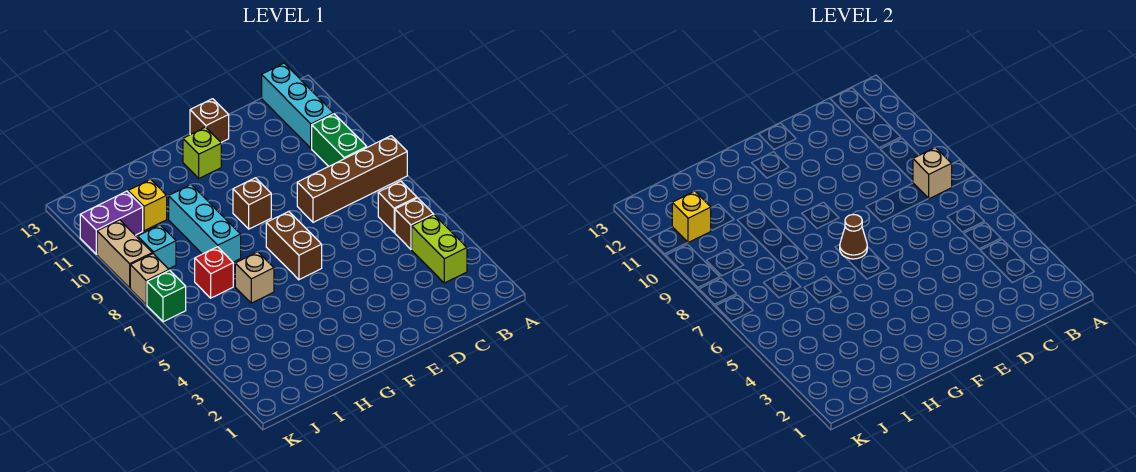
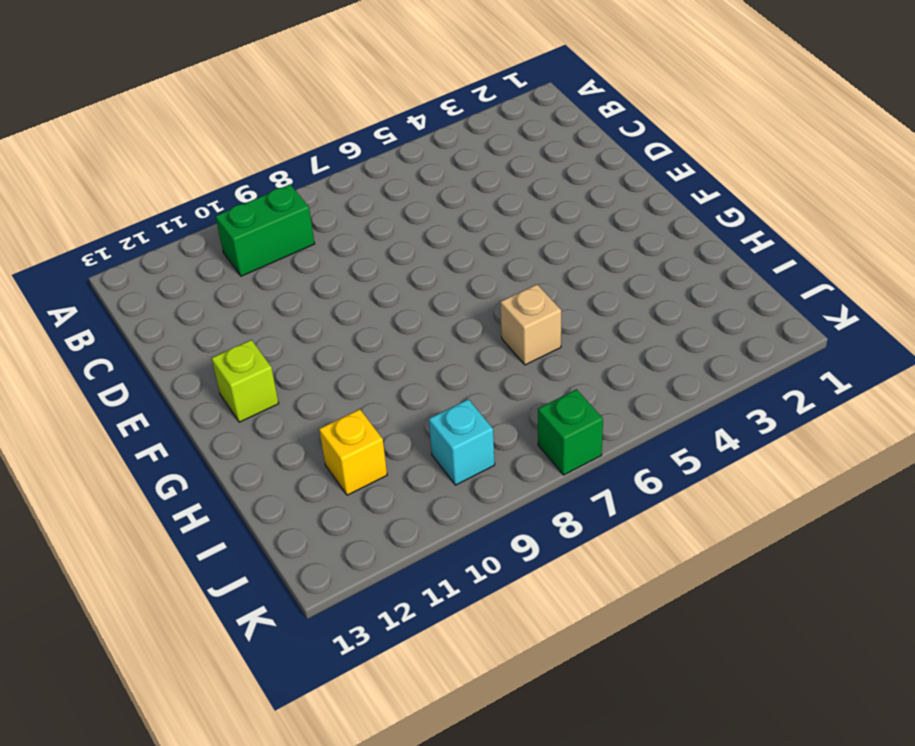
none -> brown brick A8:D8 level 1
none -> lime brick B3:B4 level 1
none -> brown brick B5 level 1

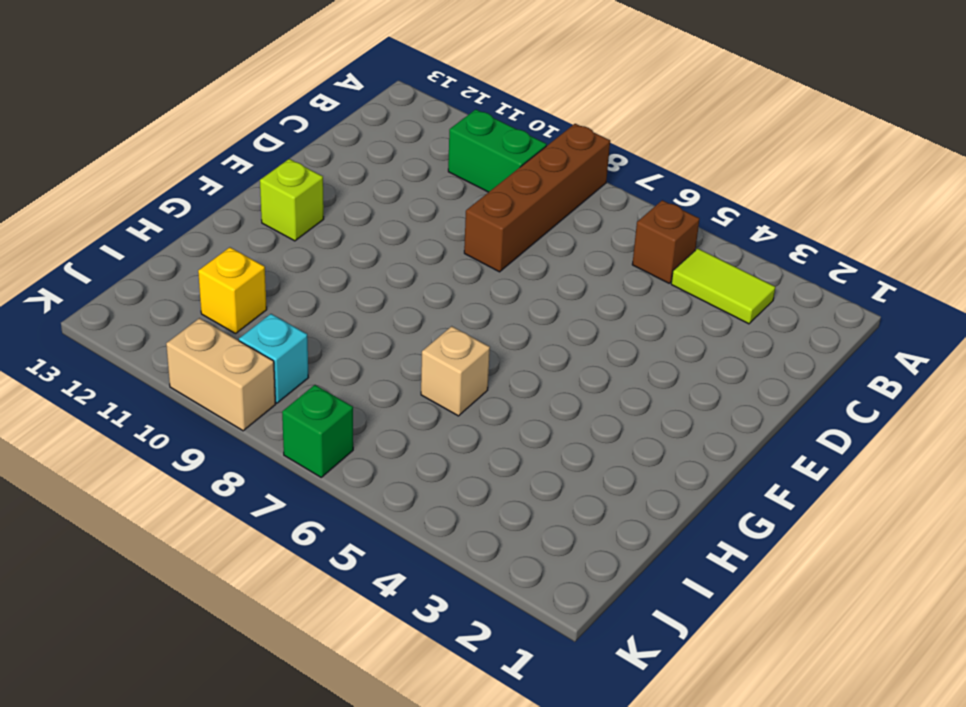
lime tile B3:B4 level 1 -> lime brick B3:B4 level 1
none -> brown brick B6 level 1
none -> cyan brick B11:B13 level 1
none -> brown brick E13 level 1

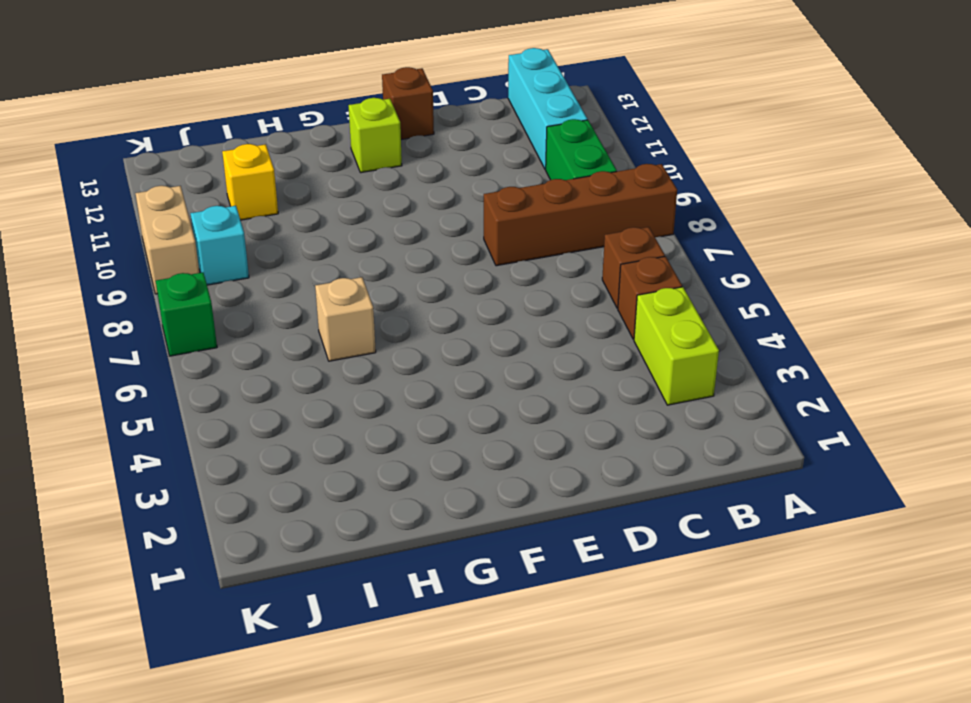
none -> brown brick F6:F7 level 1
none -> brown brick F9 level 1
none -> cyan brick H8:H10 level 1

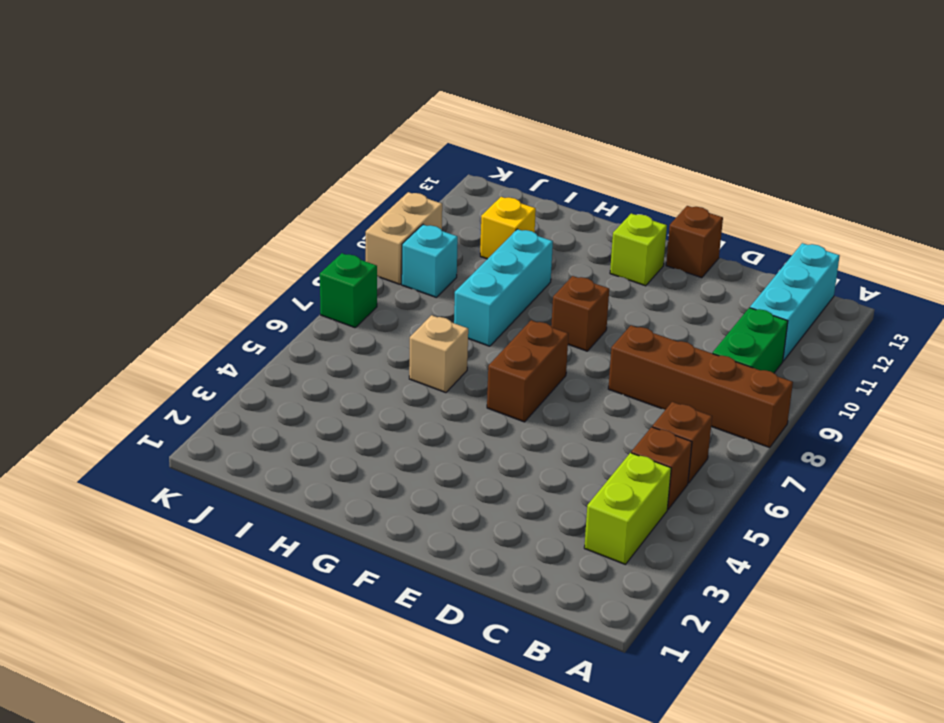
none -> red brick I7 level 1
none -> purple brick J11:K11 level 1
none -> tan brick K8 level 1

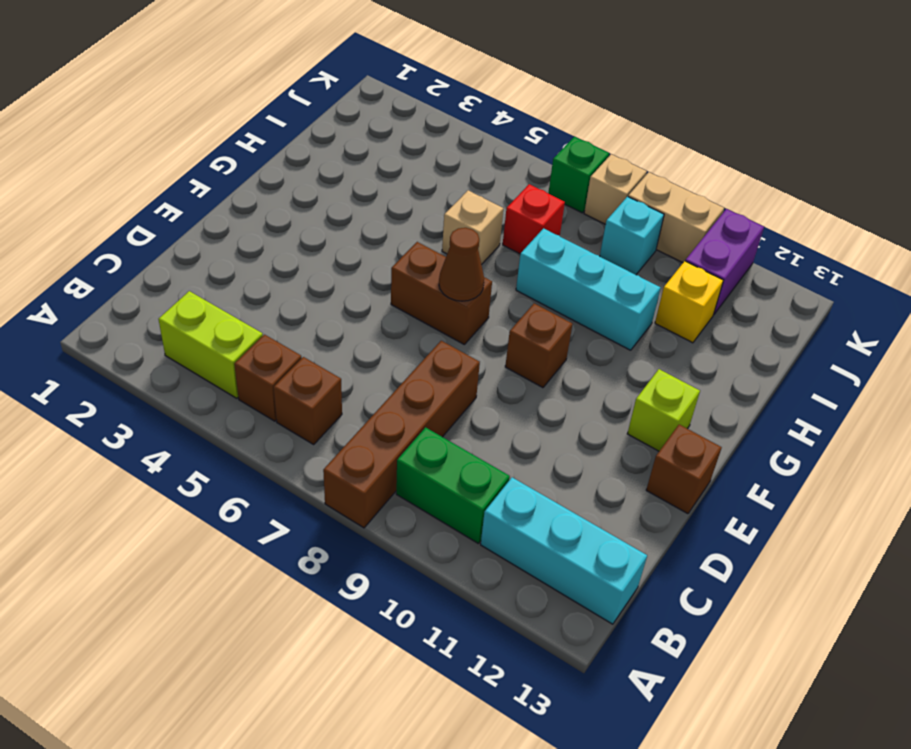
none -> tan brick B8 level 2
none -> yellow brick J11 level 2

